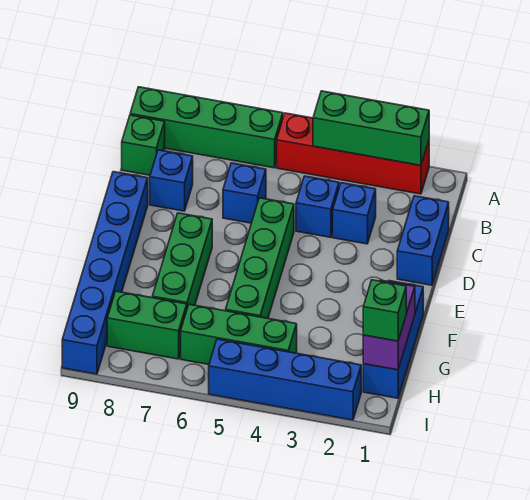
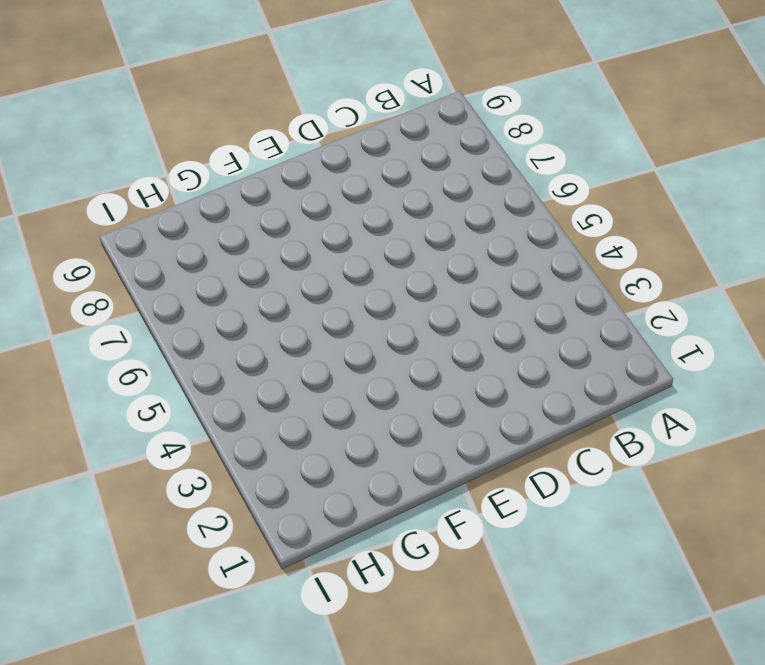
none -> red brick A2:A5 level 1
none -> green brick A6:A9 level 1
none -> green brick B9 level 1

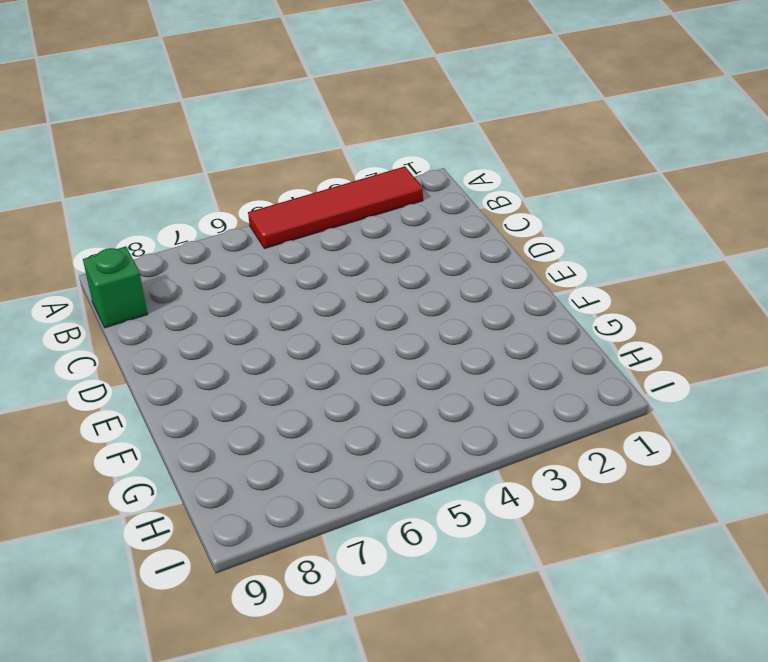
red tile A2:A5 level 1 -> red brick A2:A5 level 1
none -> green brick A6:A9 level 1
none -> blue brick C1:D1 level 1
none -> blue brick C3 level 1

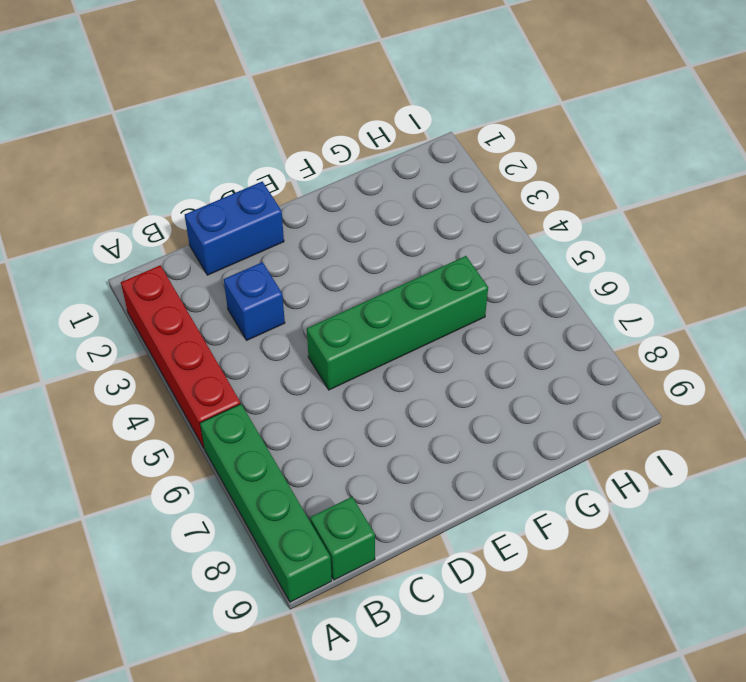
none -> blue brick C4 level 1
none -> blue brick C6 level 1
none -> blue brick C8 level 1

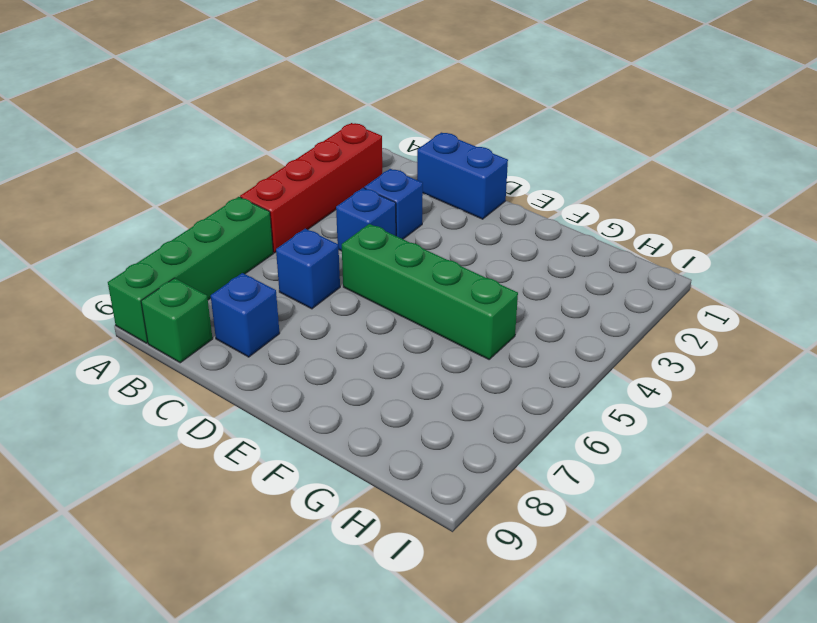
none -> blue brick D9:I9 level 1
none -> green brick E7:G7 level 1
none -> blue brick F1:H1 level 1

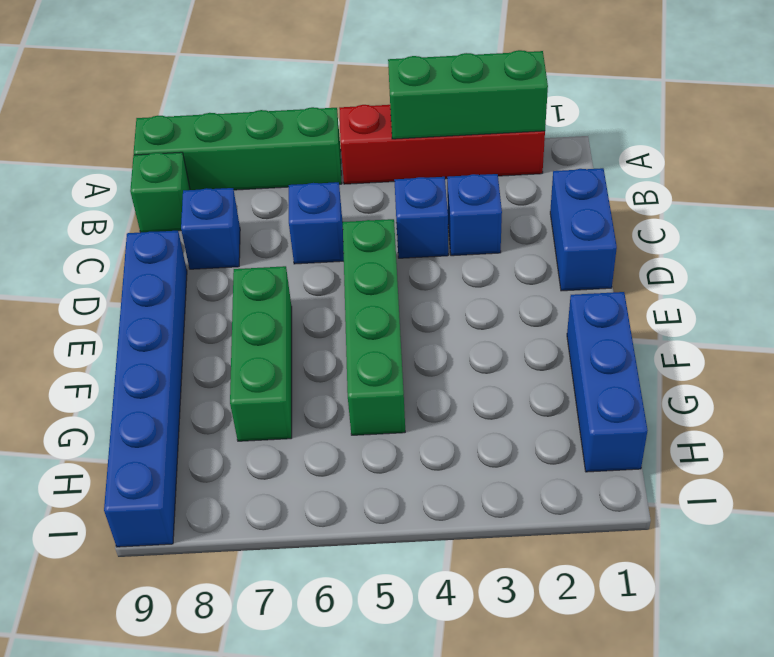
none -> green brick H4:H6 level 1
none -> green brick H7:H8 level 1
none -> blue brick I2:I5 level 1

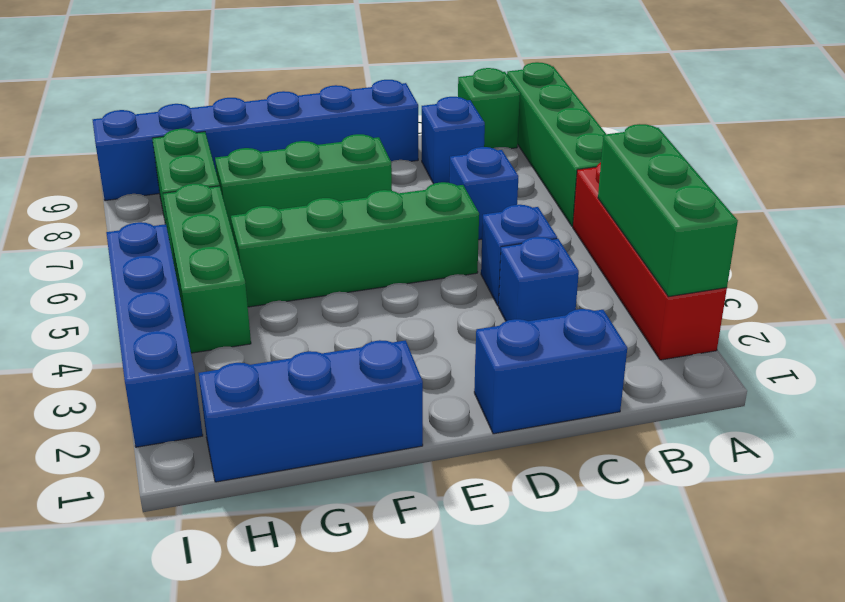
none -> purple brick G1:H1 level 2
none -> green brick H1 level 3

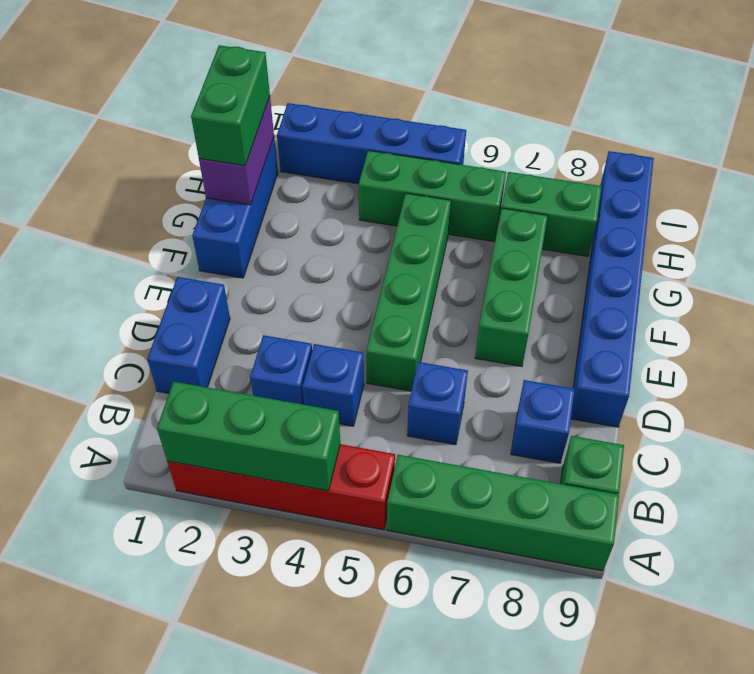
green brick G1:H1 level 3 -> green brick H1 level 3

